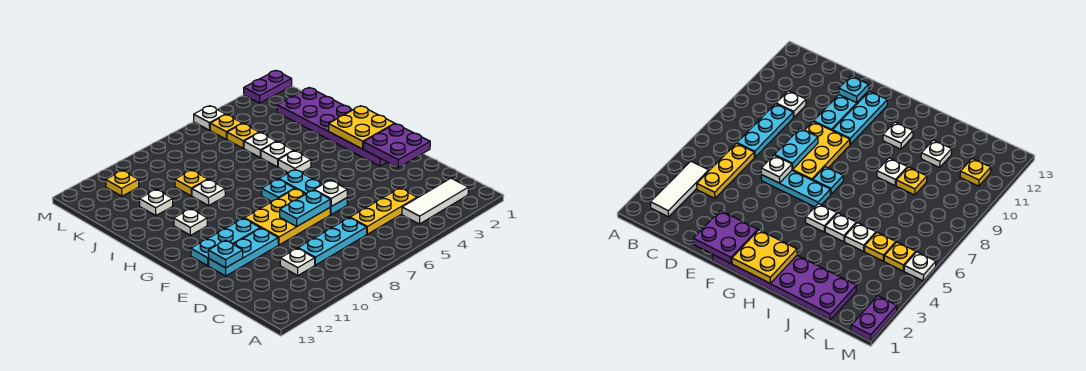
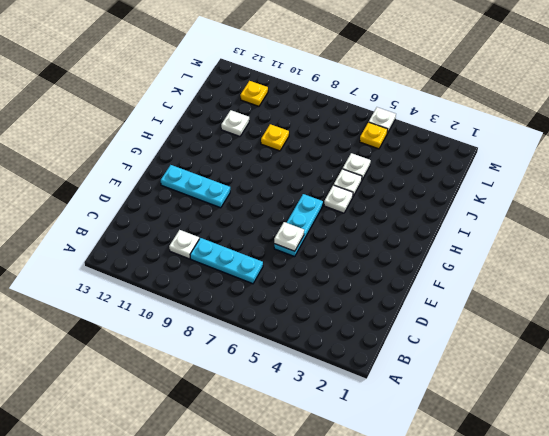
none -> white tile B2:B4 level 1
none -> yellow plate C4:C6 level 1
none -> yellow plate E7:F9 level 1

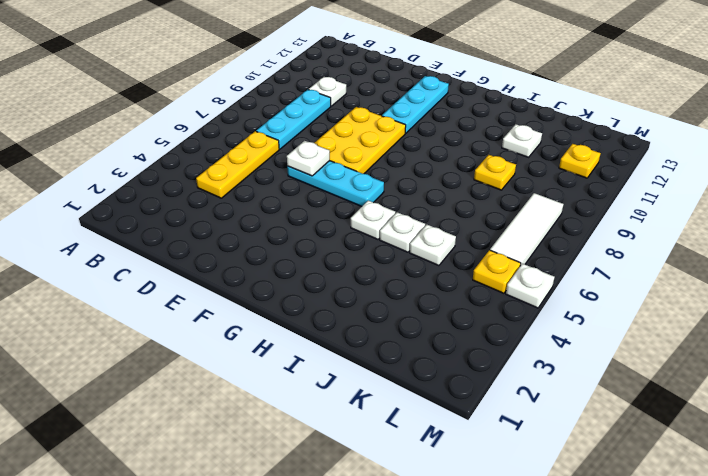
white tile L6:L8 level 1 -> white tile B2:B4 level 1
none -> cyan plate E10:E12 level 1
none -> purple plate F1:K2 level 1
none -> cyan plate G7 level 1

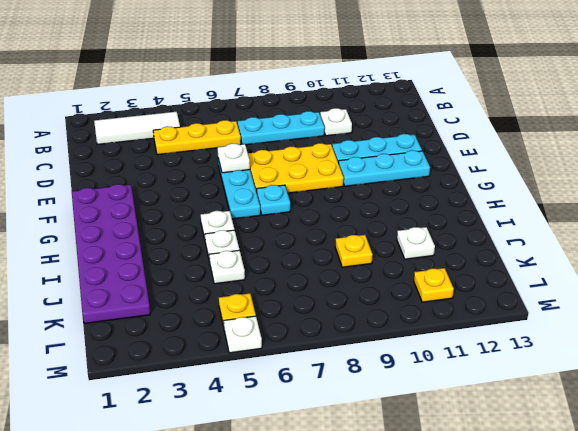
none -> white plate H11 level 1
none -> white plate I9 level 1
none -> yellow plate K5 level 1

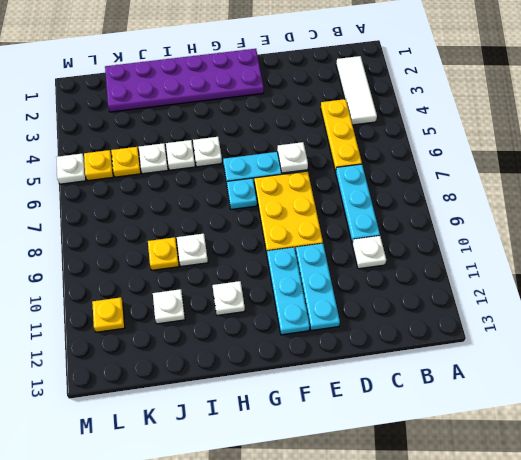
none -> purple plate M1:M2 level 1
none -> purple plate E1:F2 level 2
none -> cyan plate E7:E8 level 2

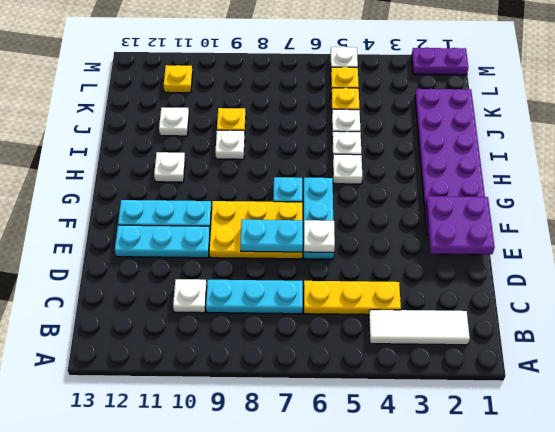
none -> cyan plate E12 level 2
none -> yellow plate G1:H2 level 2

